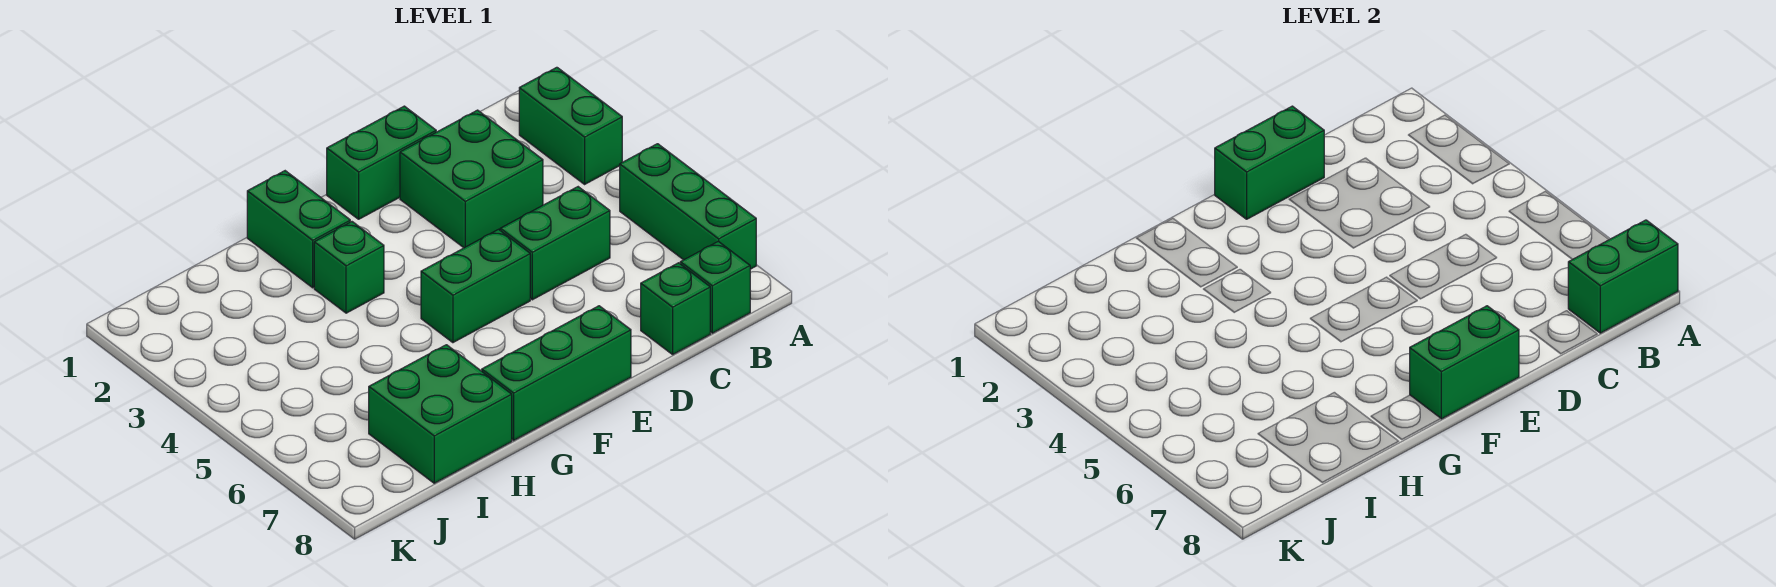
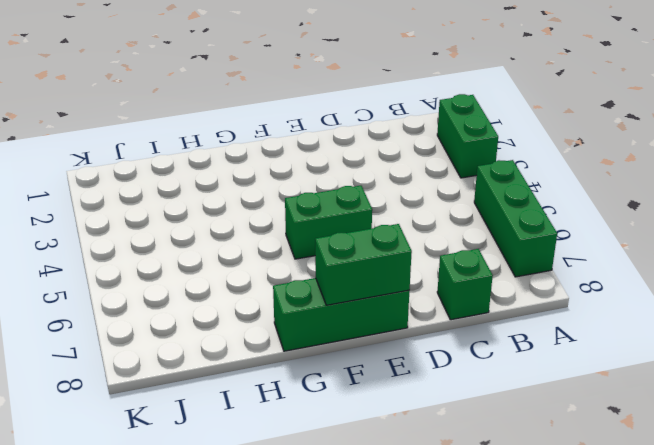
none -> green brick B8 level 1
none -> green brick C2:D3 level 1
none -> green brick C5:D5 level 1

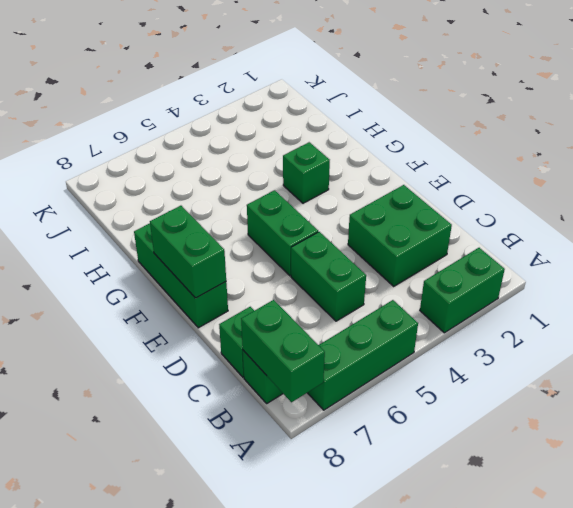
none -> green brick D1:E1 level 1
none -> green brick G1:G2 level 1
none -> green brick H7:I8 level 1

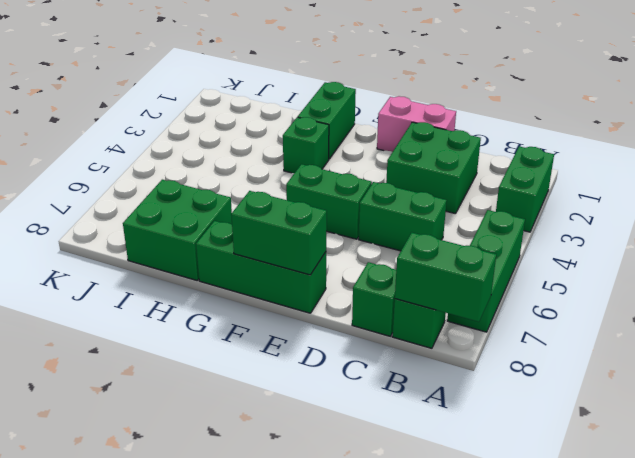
pink brick D1:E1 level 1 -> green brick D1:E1 level 1
none -> green brick D1:E1 level 2

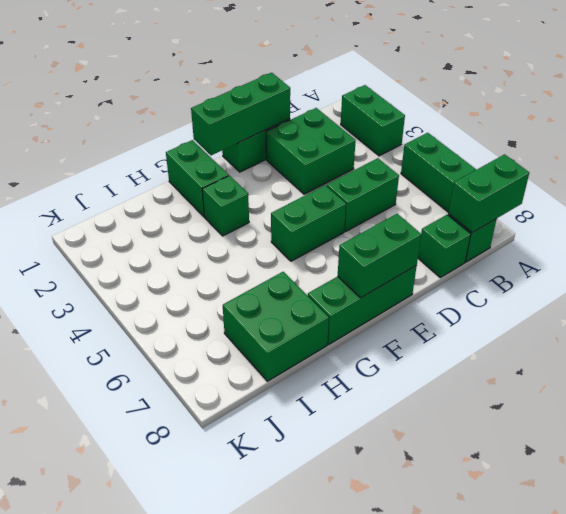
green brick D1:F1 level 2 -> green brick D1:E1 level 2

